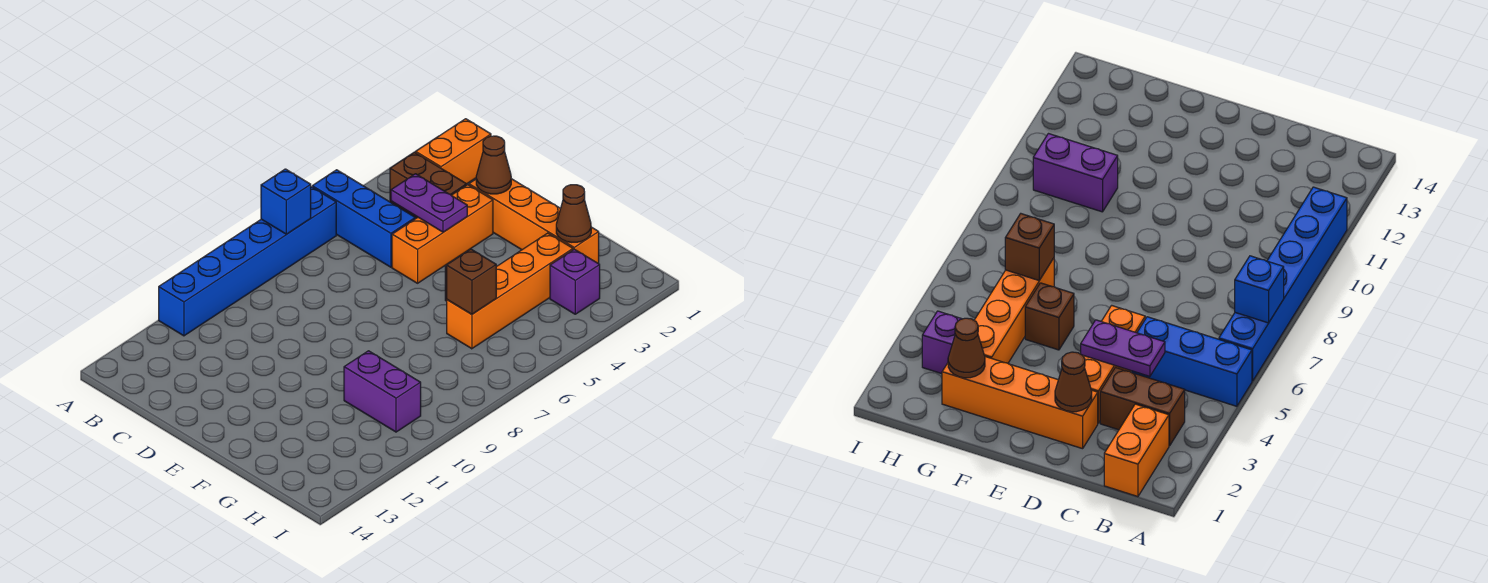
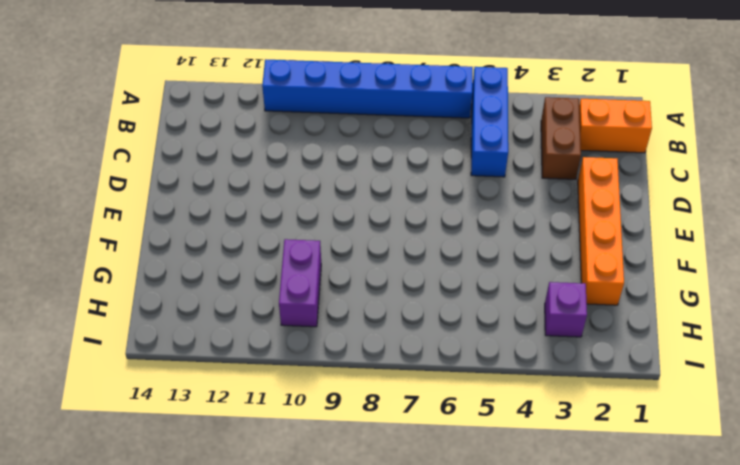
none -> orange brick D3:D5 level 1
none -> brown brick F5 level 1
none -> orange brick G3:G6 level 1

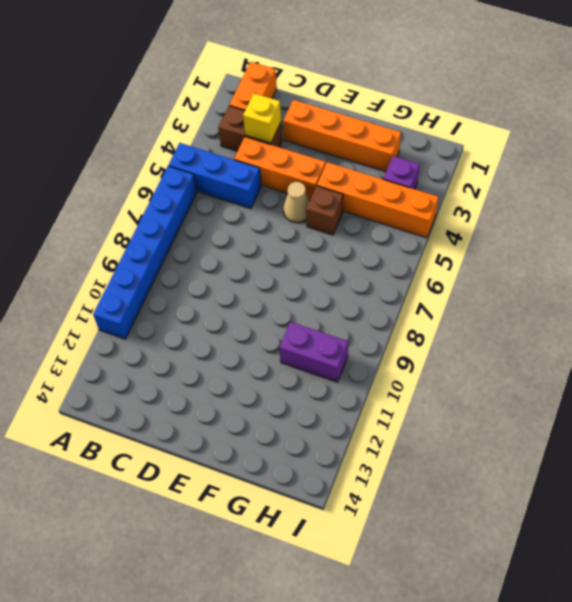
yellow brick C3 level 2 -> none
orange brick C4:E4 level 1 -> orange brick D3:D5 level 1
tan cone E5 level 1 -> none
orange brick F4:I4 level 1 -> orange brick G3:G6 level 1
none -> blue brick A7 level 2
none -> purple plate C4:D4 level 2
none -> brown cone D2 level 2

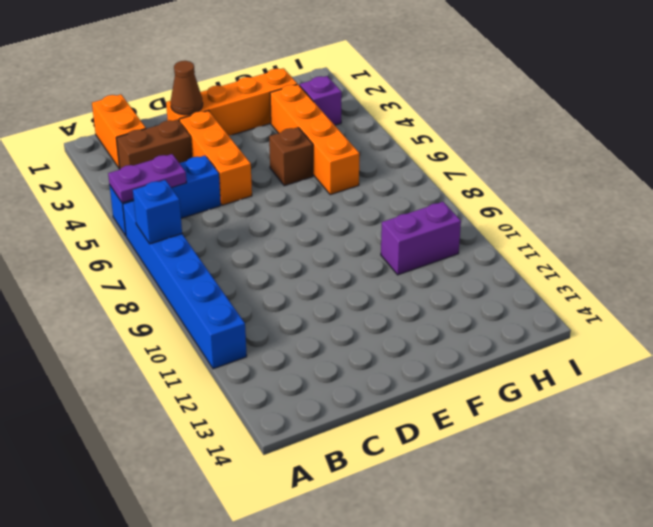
purple plate A5:B5 level 2 -> purple plate C4:D4 level 2
none -> brown cone G2 level 2
none -> brown brick G6 level 2

